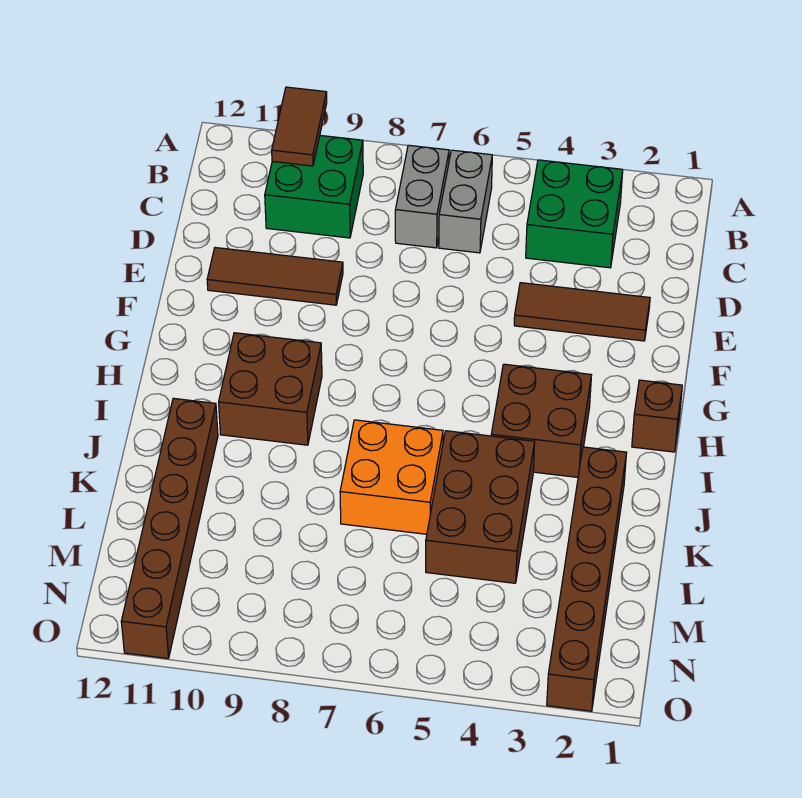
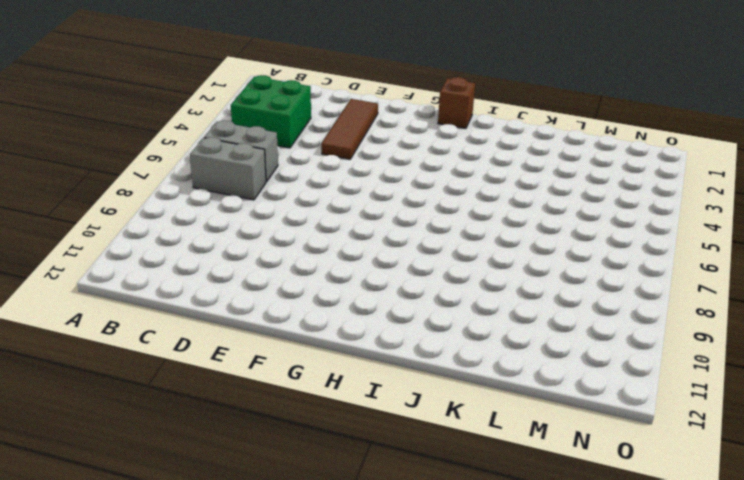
none -> green brick B9:C10 level 1
none -> brown tile E9:E11 level 1
none -> brown brick H3:I4 level 1

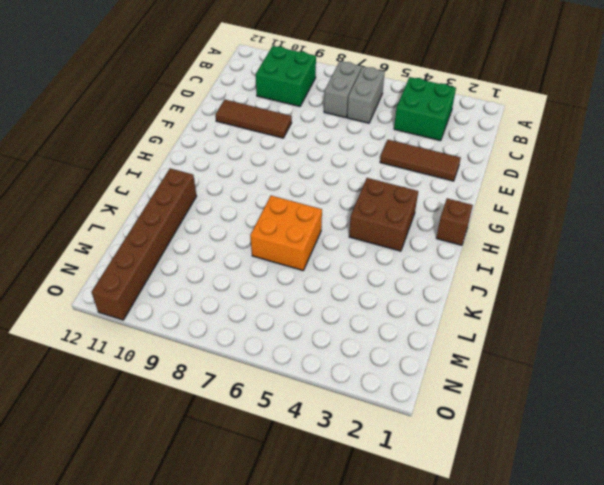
none -> brown brick H9:I10 level 1
none -> brown brick J2:O2 level 1
none -> brown brick J4:L5 level 1

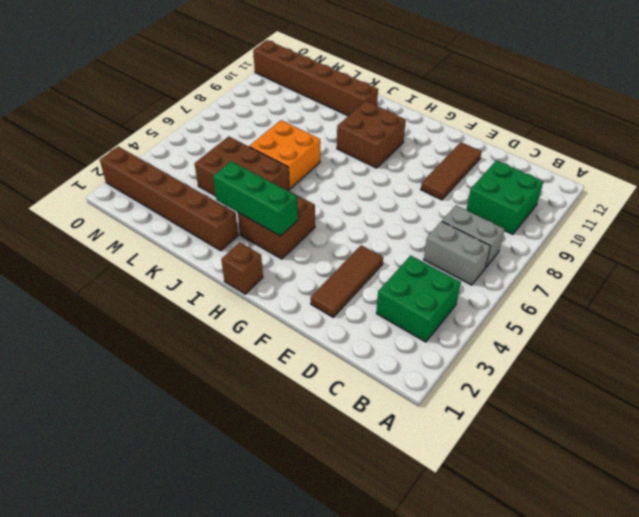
green brick H3:J3 level 2 -> none
none -> brown tile A10:B10 level 2

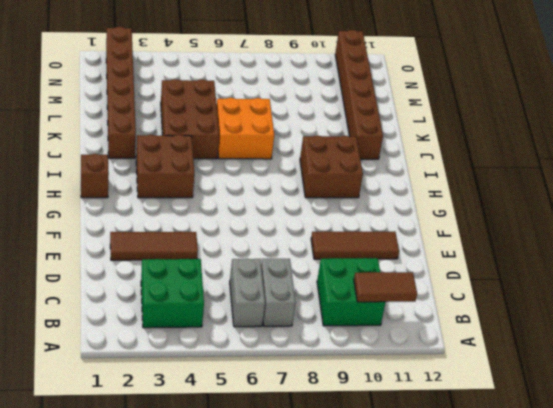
brown tile B10:B11 level 2 -> brown tile A10:B10 level 2

